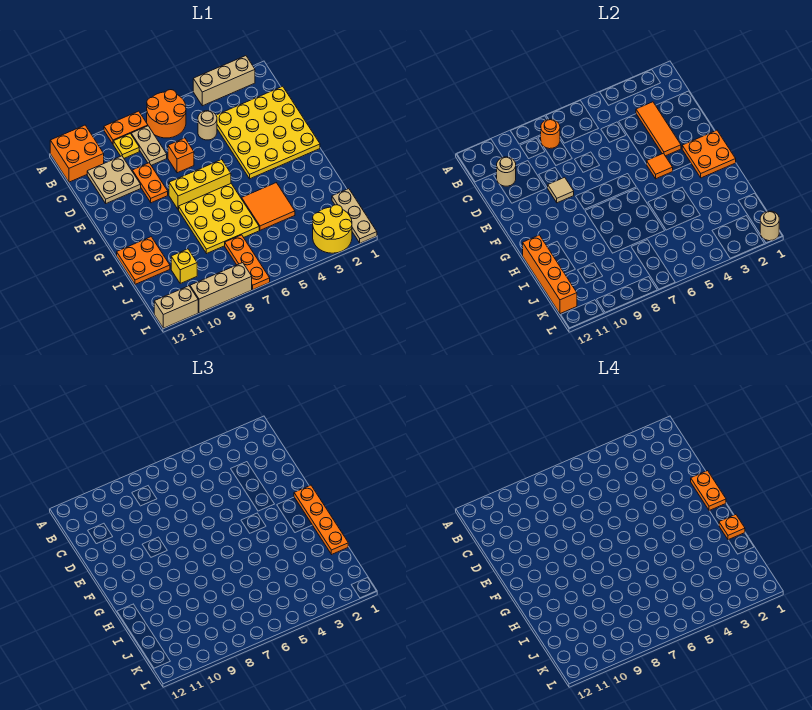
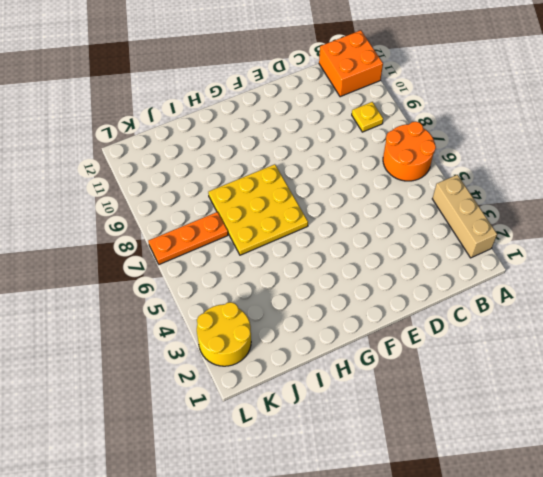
none -> orange plate A8:A9 level 1
none -> tan plate B8:C8 level 1
none -> yellow plate C1:F4 level 1
none -> tan round brick C5 level 1

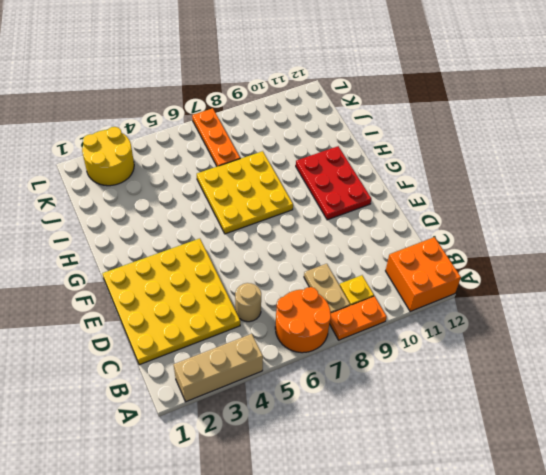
red plate F10:H11 level 1 -> orange plate H11:I12 level 1
none -> tan plate C10:D11 level 1
none -> orange brick D7 level 1
none -> orange plate D9:E9 level 1
none -> yellow brick F6:F8 level 1

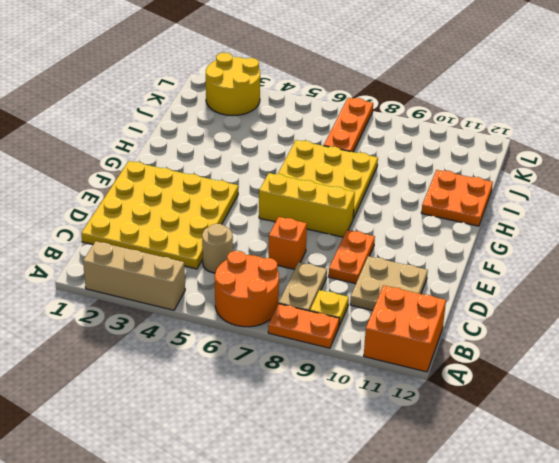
none -> orange tile H4:I5 level 1
none -> tan plate J1:L1 level 1
none -> yellow brick J10 level 1
none -> tan brick L8:L10 level 1

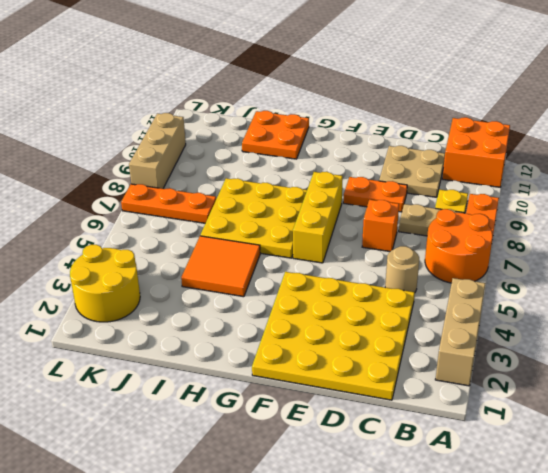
none -> tan plate J1:L1 level 1
none -> yellow brick J10 level 1
none -> tan brick L11:L12 level 1
none -> orange round brick B8 level 2

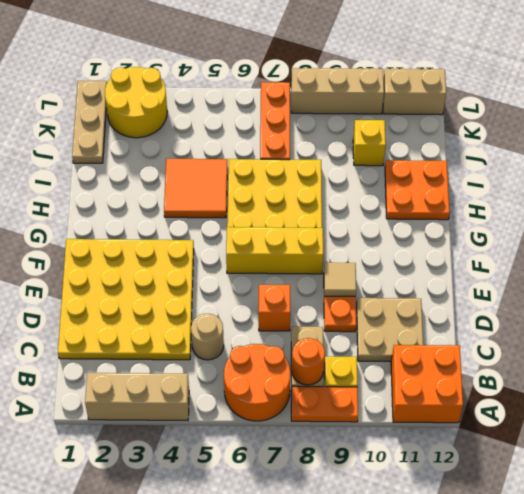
none -> orange tile C3:E3 level 2
none -> tan round brick C11 level 2
none -> orange plate F1:G2 level 2
none -> orange tile F4 level 2

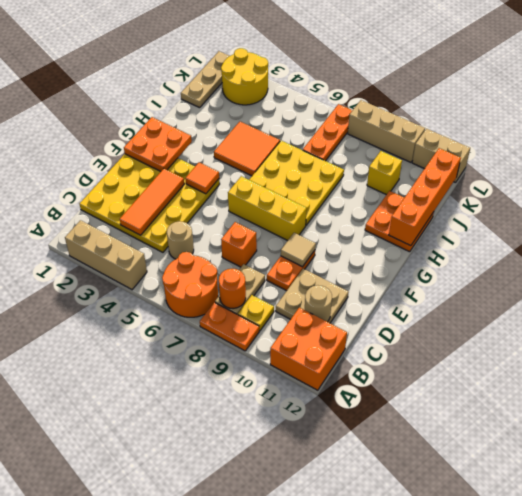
none -> tan round brick L1 level 2
none -> orange plate F1:I1 level 3
none -> orange plate E1:F1 level 4
none -> orange plate H1 level 4

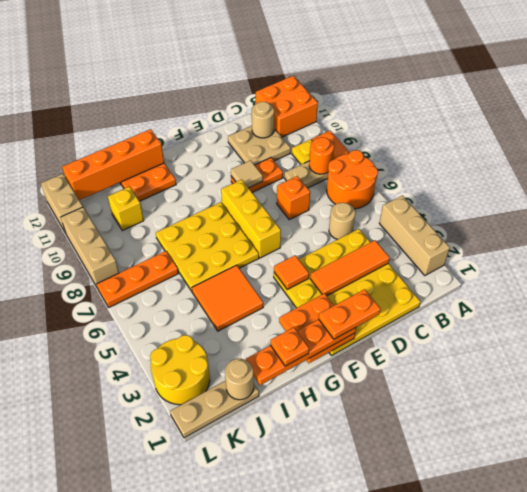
tan round brick J1 level 2 -> tan round brick L1 level 2

